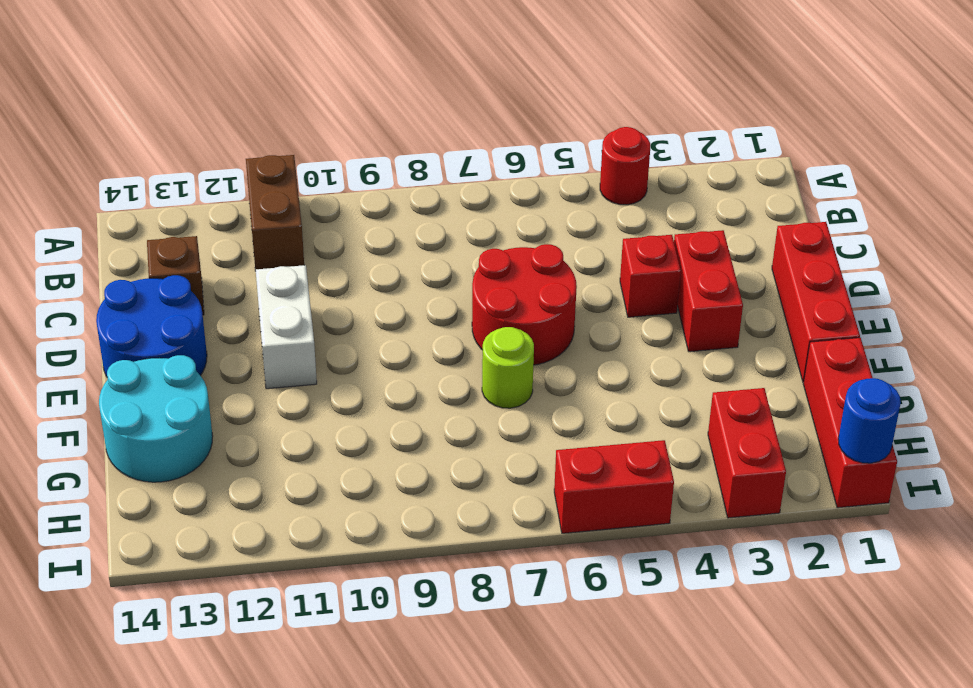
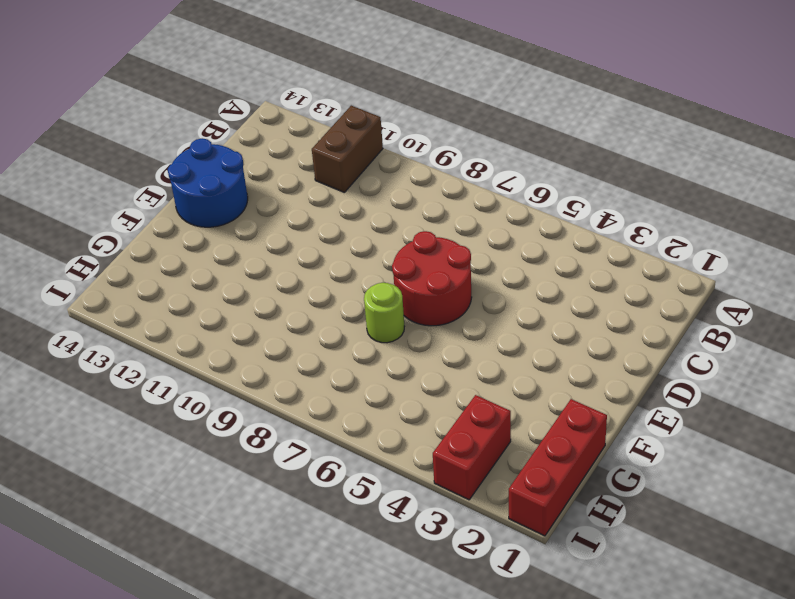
none -> red round brick A4 level 1
none -> brown brick C13 level 1
none -> red brick D1:F1 level 1

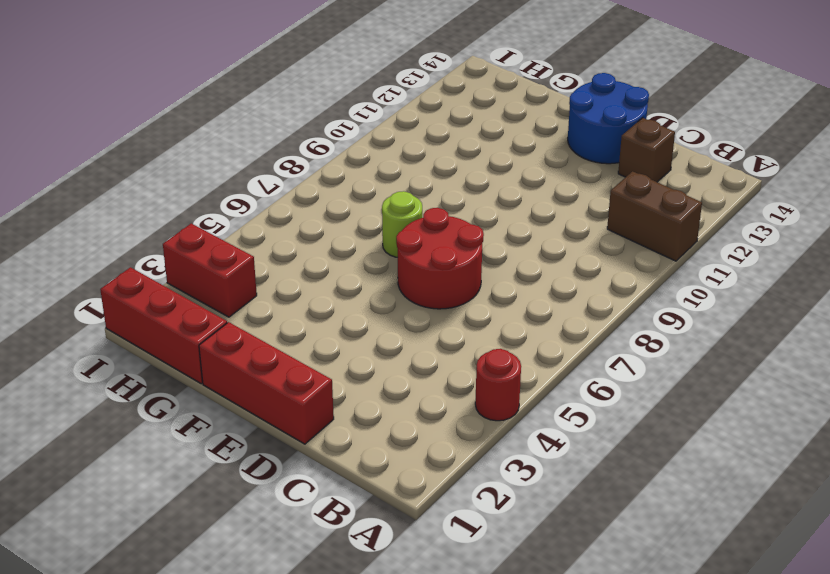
none -> red brick D3:E3 level 1
none -> red brick D4 level 1
none -> white brick D11:E11 level 1

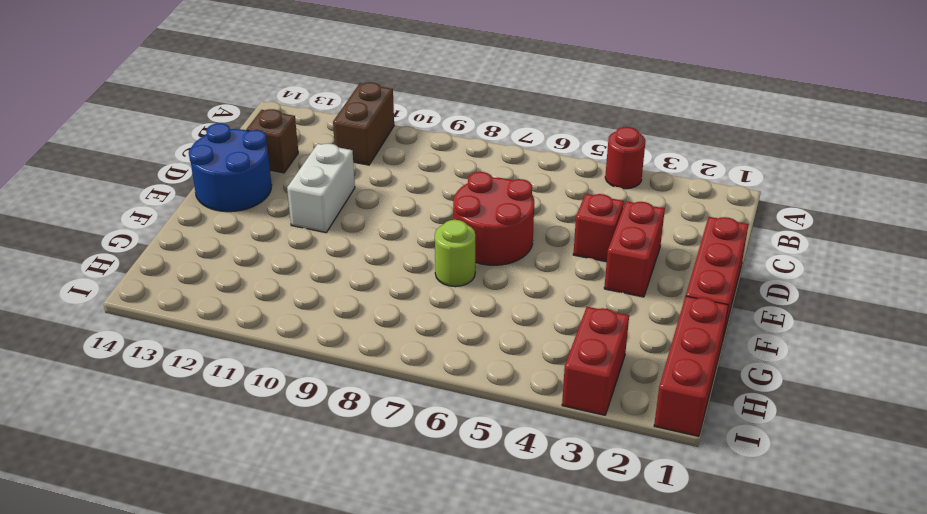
none -> cyan round brick F13:G14 level 1
none -> red brick I5:I6 level 1
none -> blue round brick I1 level 2

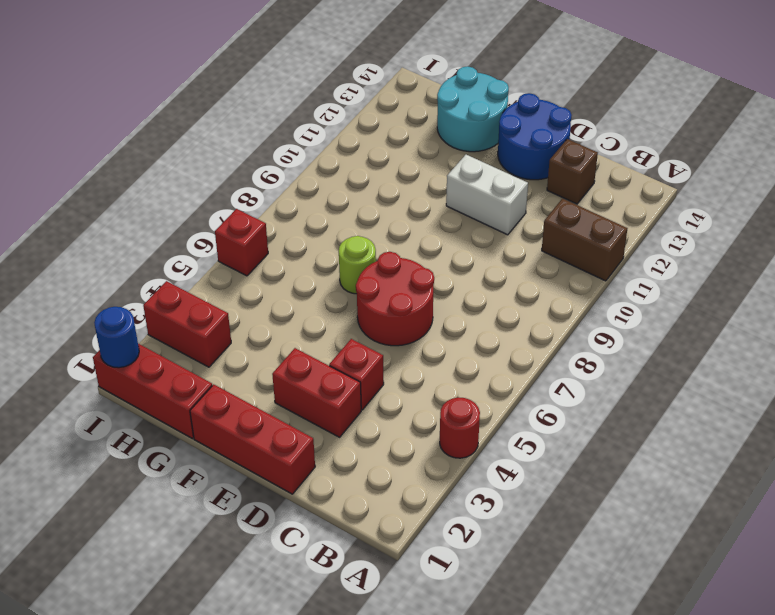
red brick I6 level 1 -> red brick I5:I6 level 1

